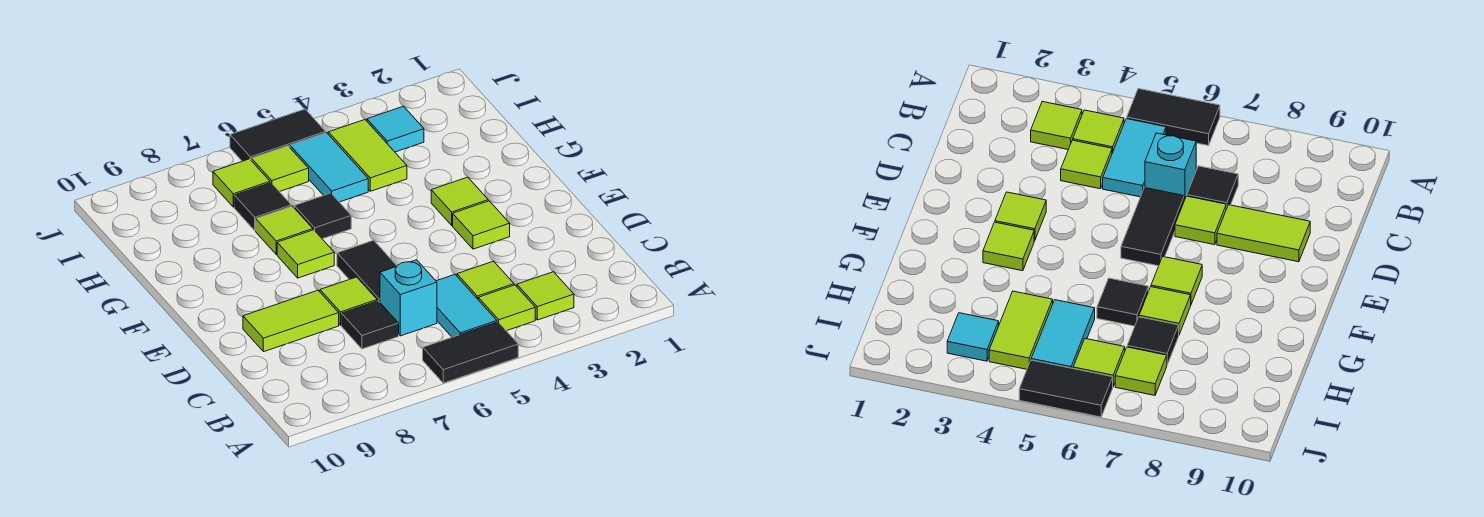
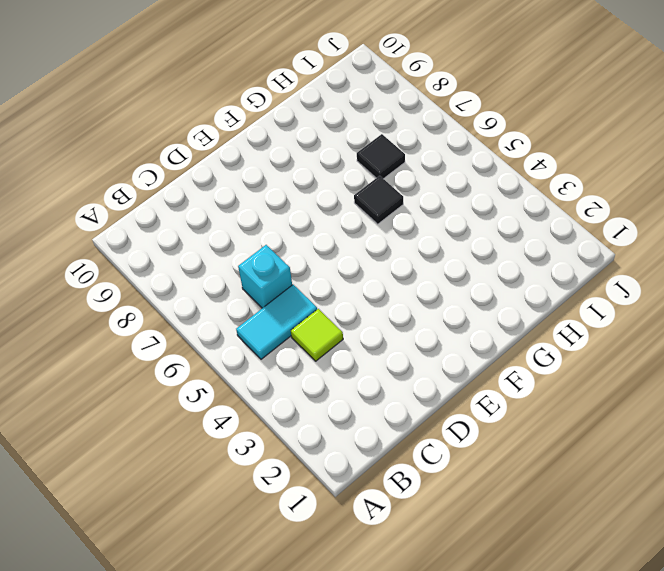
none -> black tile A5:A6 level 1
none -> lime tile B3 level 1
none -> lime tile B4 level 1

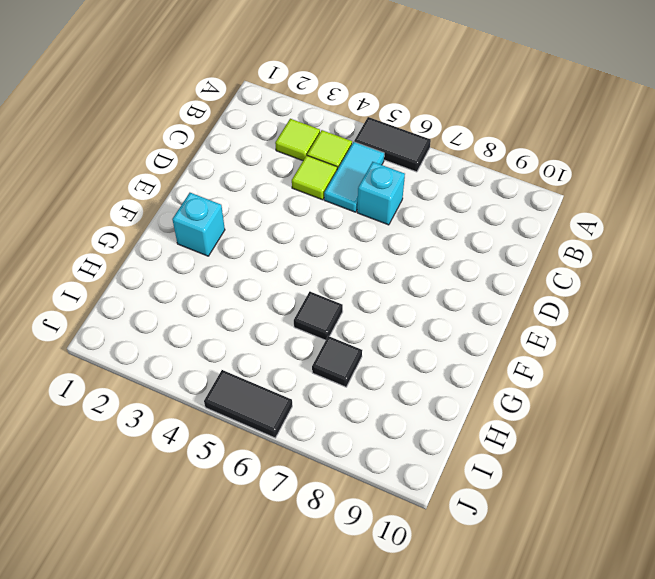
cyan brick F2 level 1 -> none
none -> black tile C7 level 1
none -> black tile D6:E6 level 1
none -> lime tile D7 level 1

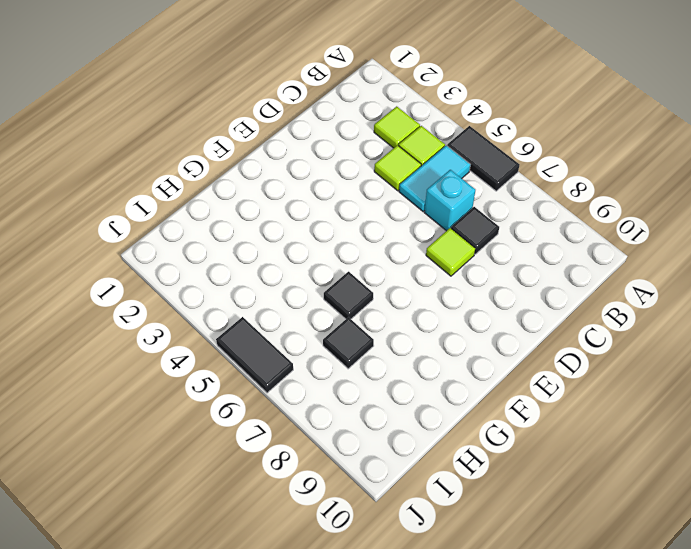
none -> black tile D6:E6 level 1
none -> lime tile D8:D9 level 1
none -> lime tile E3 level 1

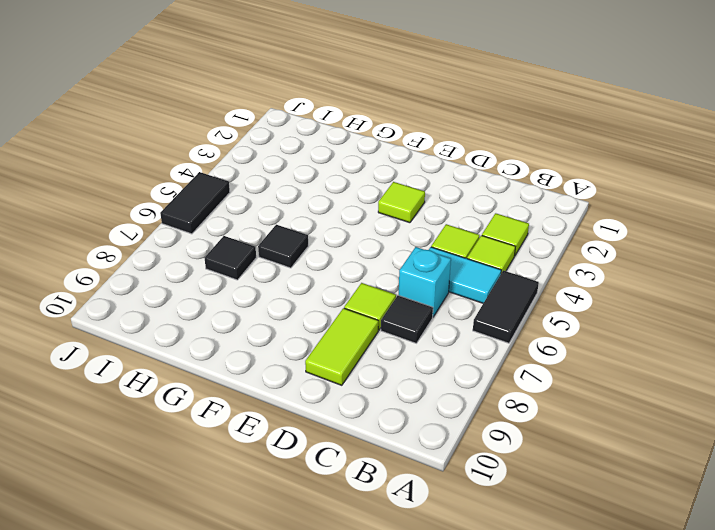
none -> black tile D6:E6 level 1
none -> lime tile F3 level 1
none -> lime tile F7 level 1

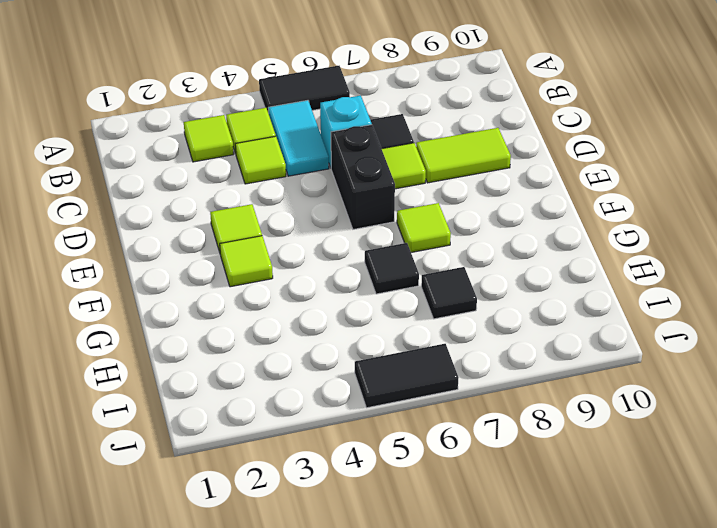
black brick D6:E6 level 1 -> black tile D6:E6 level 1
none -> lime tile G7 level 1
none -> lime tile H4:I4 level 1
none -> cyan tile H5:I5 level 1

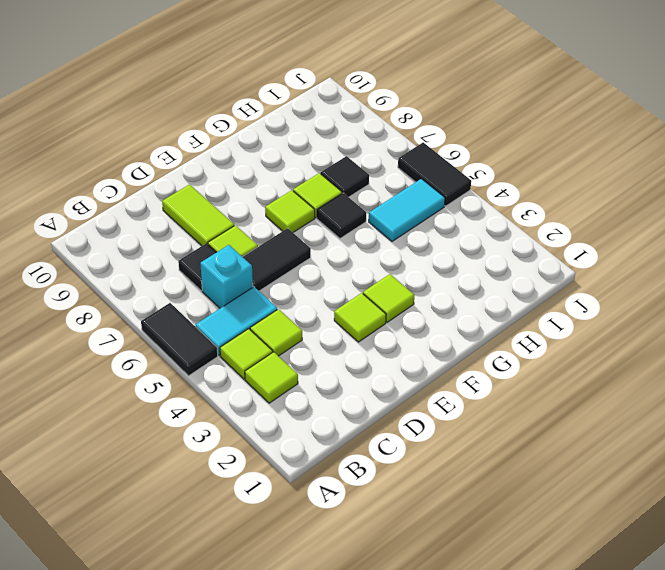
none -> lime tile H4:I4 level 1
none -> cyan tile I3 level 1
none -> lime tile I6 level 1

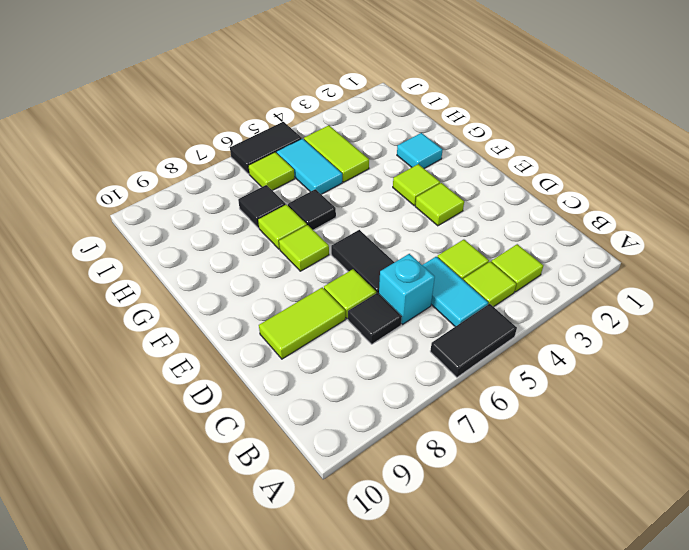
cyan tile G2 level 1 -> cyan tile I3 level 1
none -> lime tile I7 level 1

